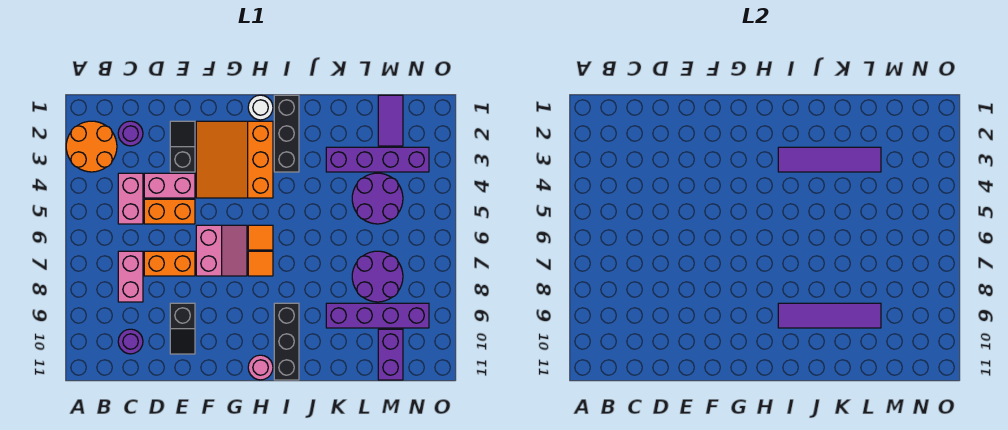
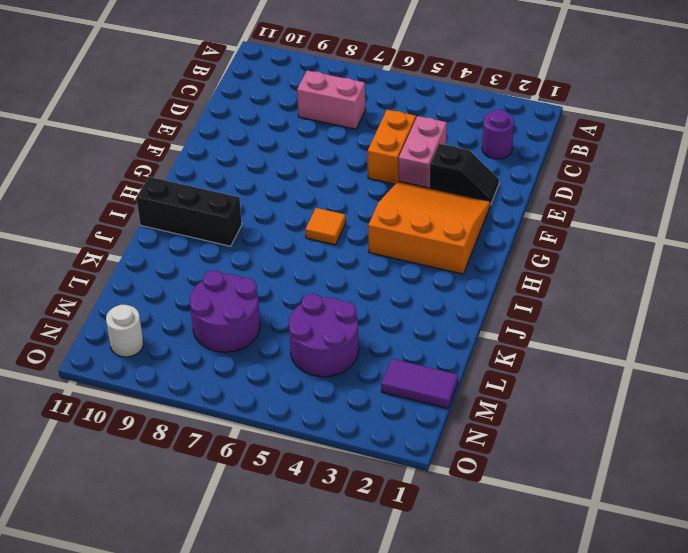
white round brick N10 level 1 -> white round brick H1 level 1
none -> orange round brick A2:B3 level 1
none -> pink brick C4:C5 level 1
none -> purple round brick C10 level 1

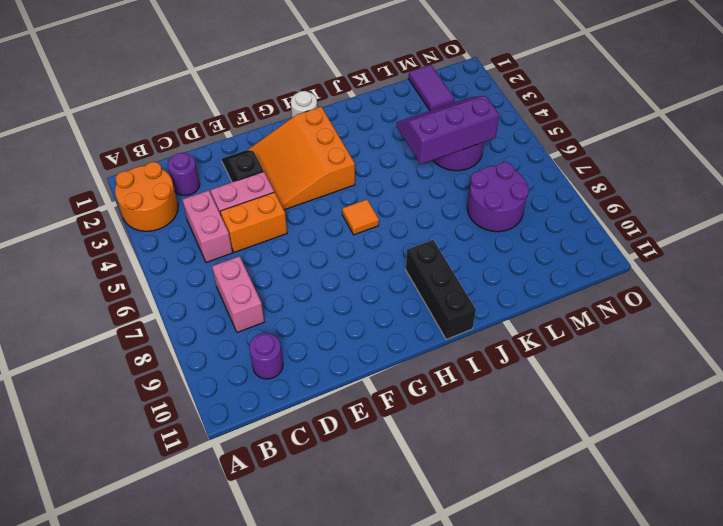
purple slope K4:M5 level 2 top 5 -> none
none -> orange brick D7:E7 level 1
none -> black slope E9:E10 level 1 top 9
none -> pink slope F6:G7 level 1 top F

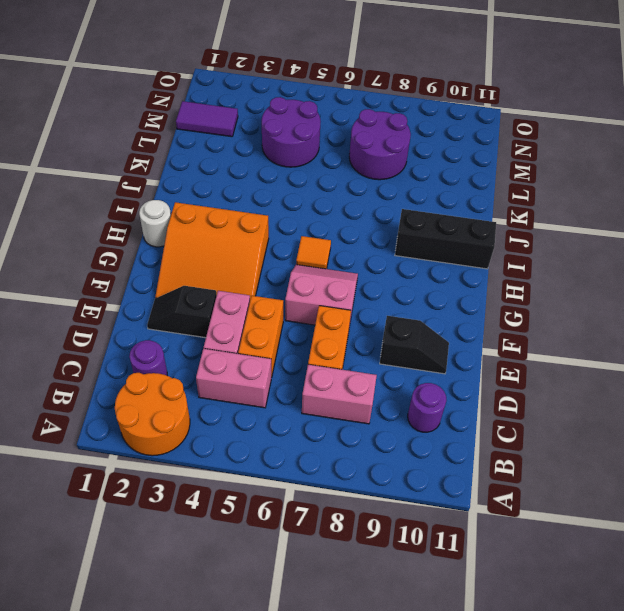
none -> orange tile H7 level 1
none -> pink round brick H11 level 1
none -> black brick I1:I3 level 1

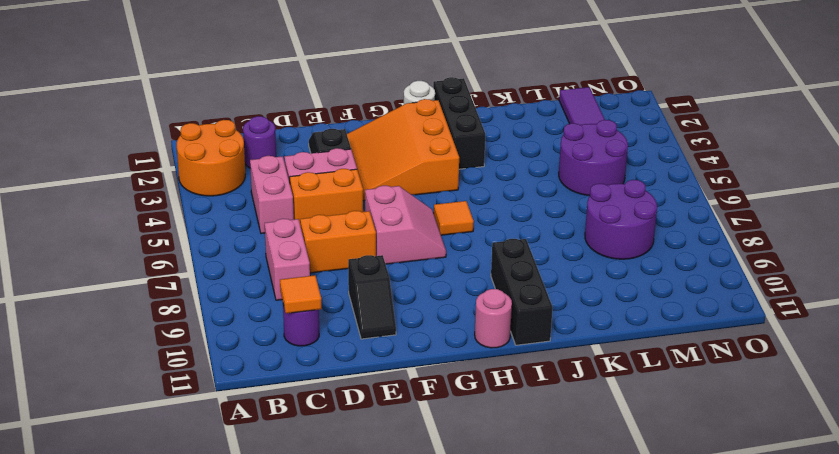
orange tile C10 level 2 -> orange tile H7 level 1
none -> purple brick K3:N3 level 1
none -> purple brick K9:N9 level 1
none -> purple brick M10:M11 level 1

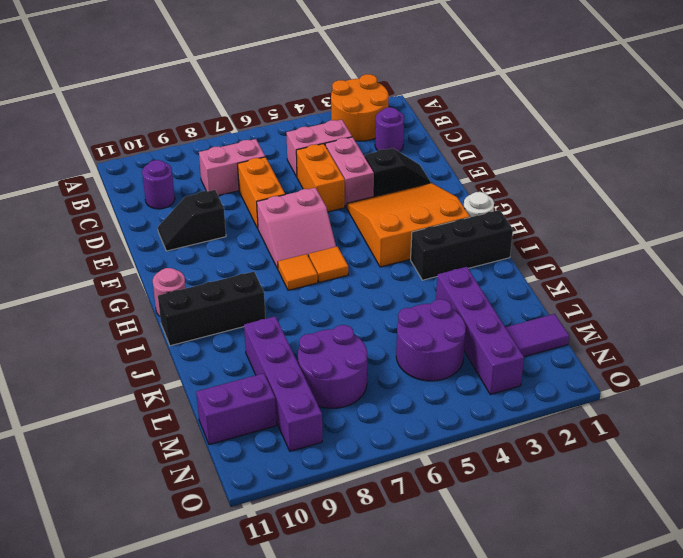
none -> purple tile I3:L3 level 2
none -> purple tile I9:L9 level 2

